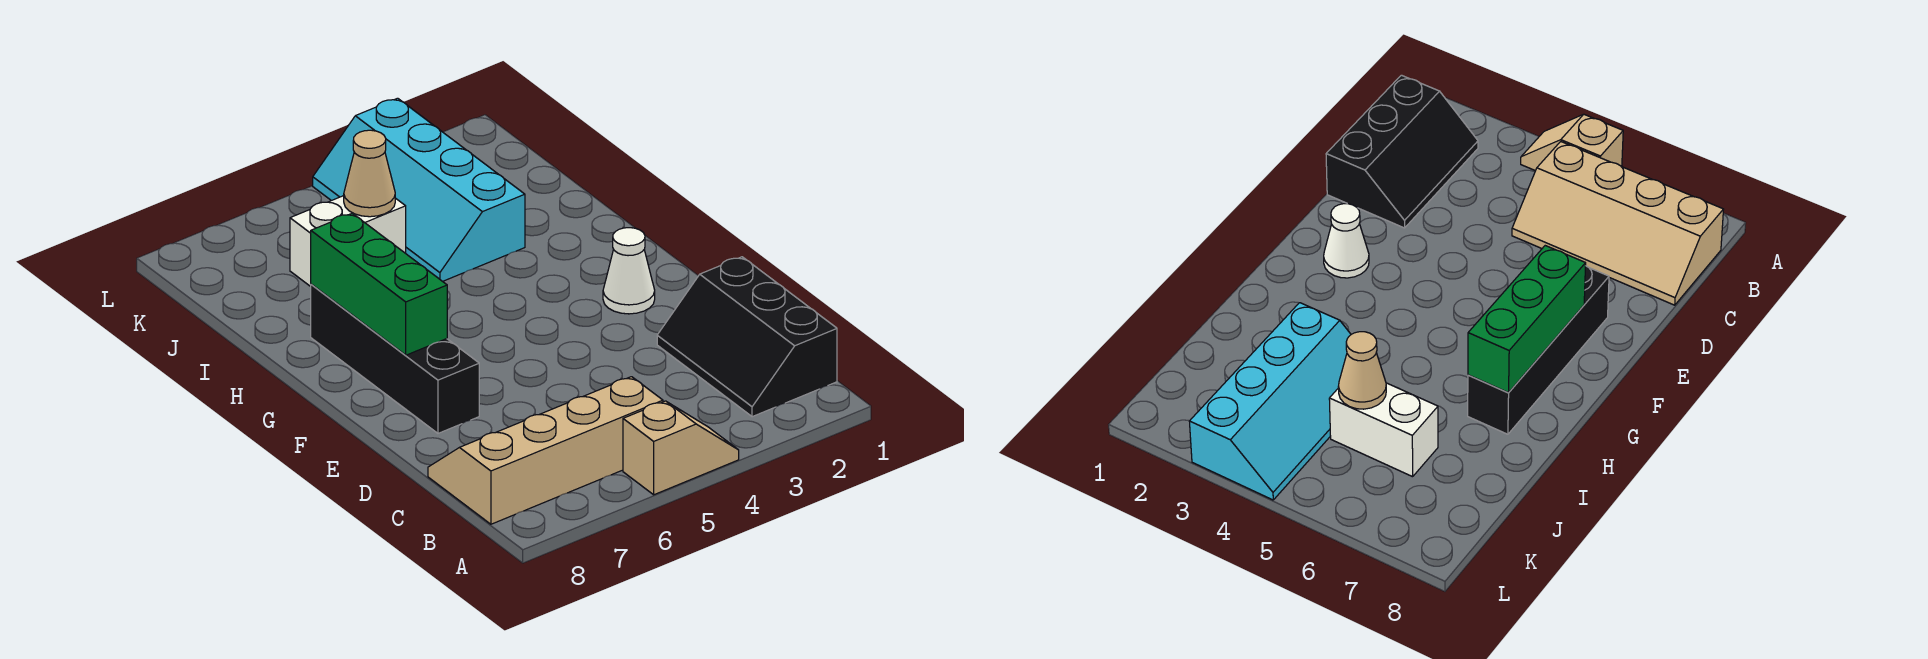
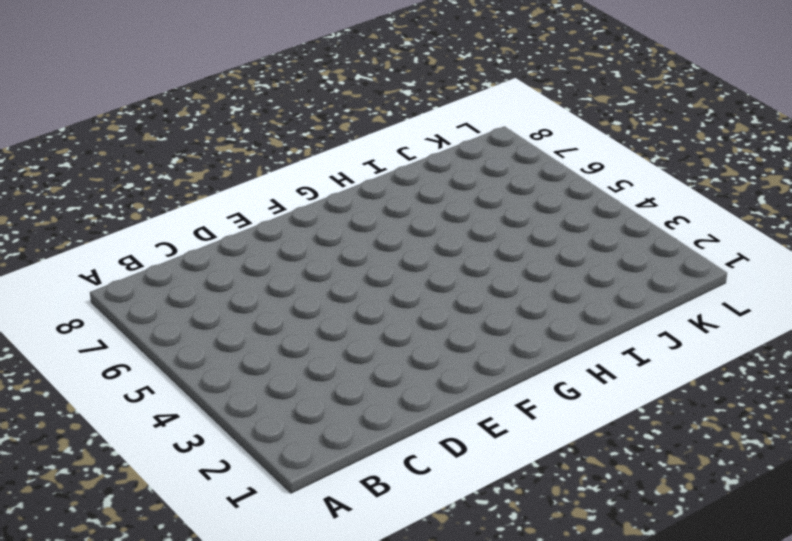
none -> tan slope A4:A5 level 1 top 5
none -> black slope B1:D2 level 1 top 1

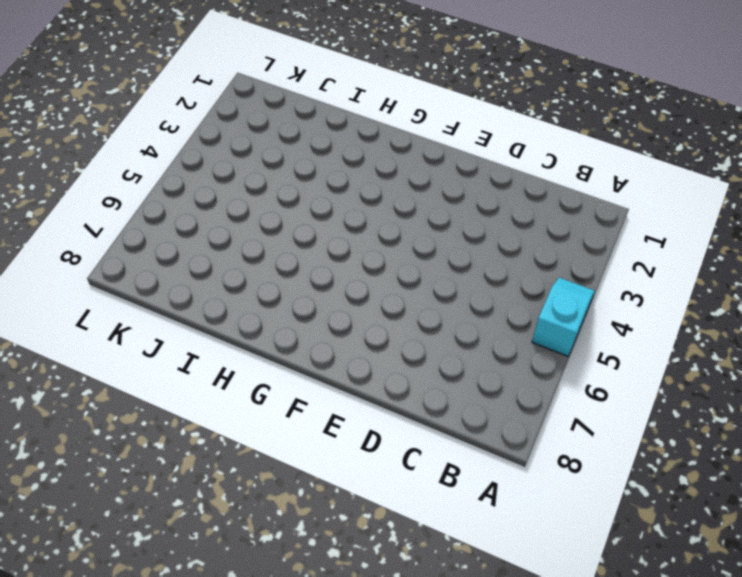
cyan slope A4:A5 level 1 top 5 -> tan slope A4:A5 level 1 top 5
none -> black slope B1:D2 level 1 top 1
none -> tan slope B5:C8 level 1 top B

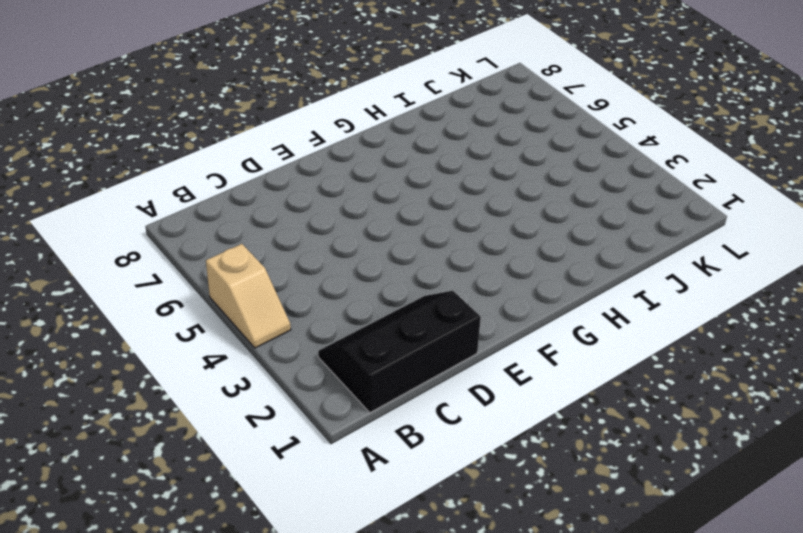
none -> tan slope B5:C8 level 1 top B
none -> black brick E7:H7 level 1

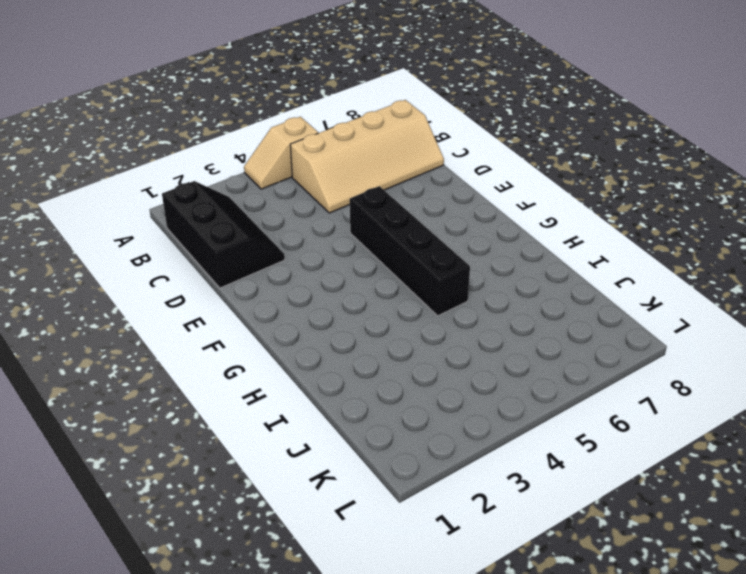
black brick E5:H5 level 1 -> black brick E7:H7 level 1
none -> white cone F2 level 1
none -> cyan slope I3:L4 level 1 top 3

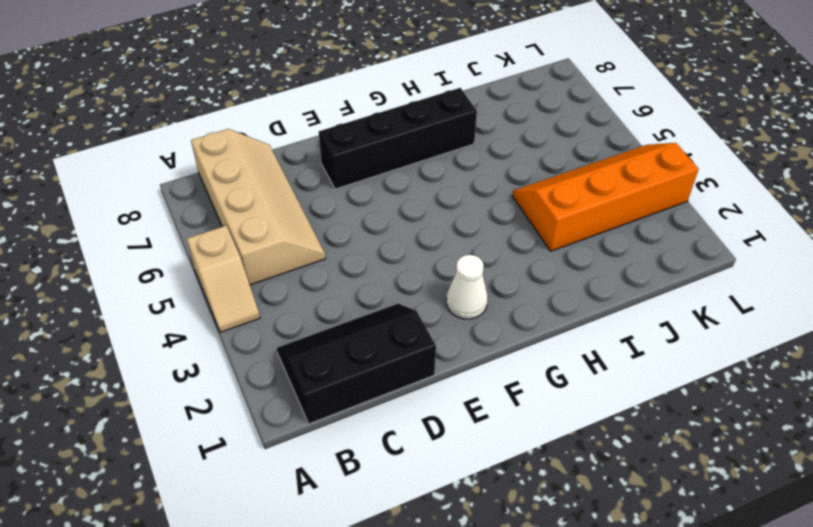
orange slope I3:L4 level 1 top 3 -> cyan slope I3:L4 level 1 top 3
none -> white brick J5:J6 level 1
none -> green brick F7:H7 level 2

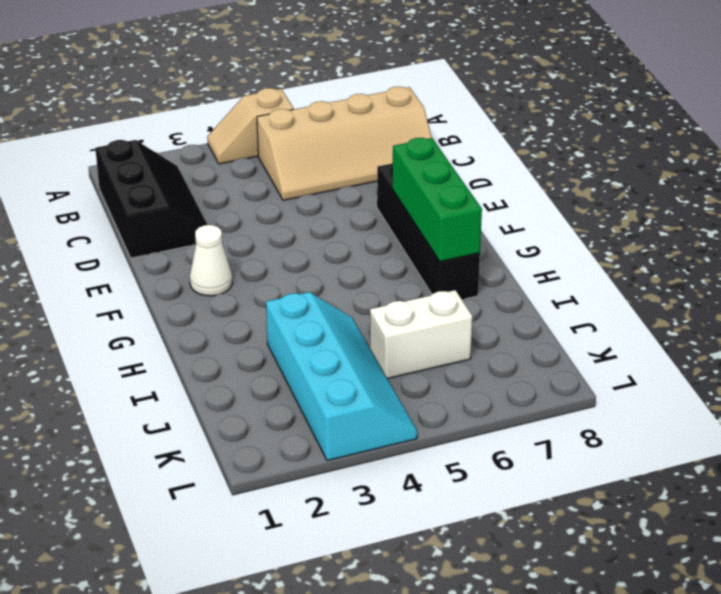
none -> tan cone J5 level 2

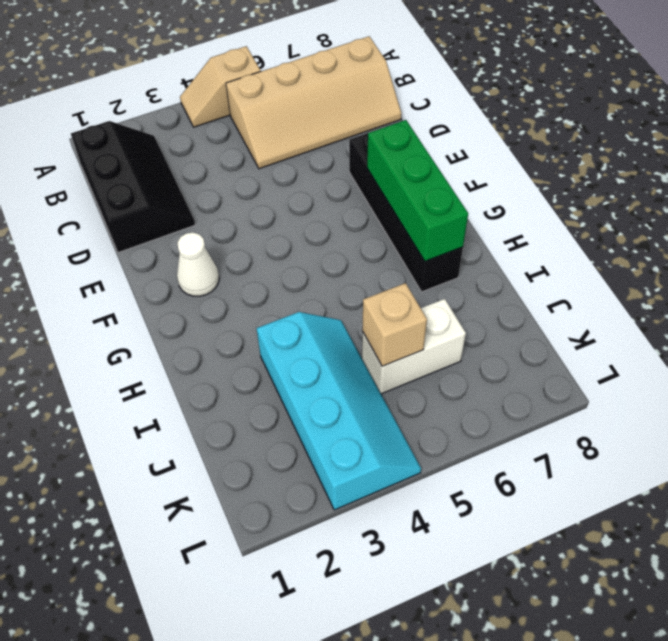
tan brick J5 level 2 -> tan cone J5 level 2

